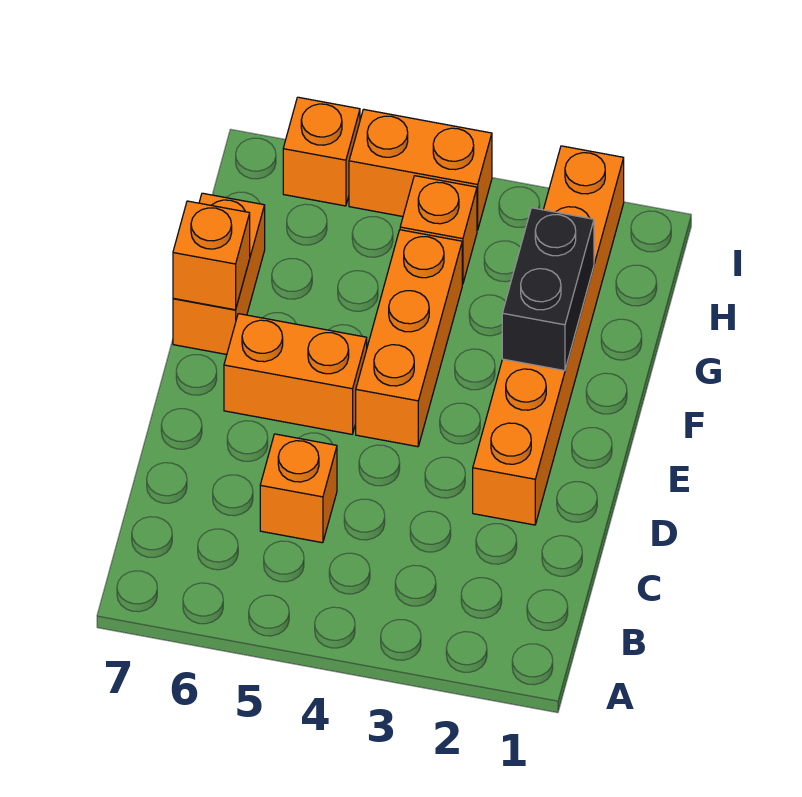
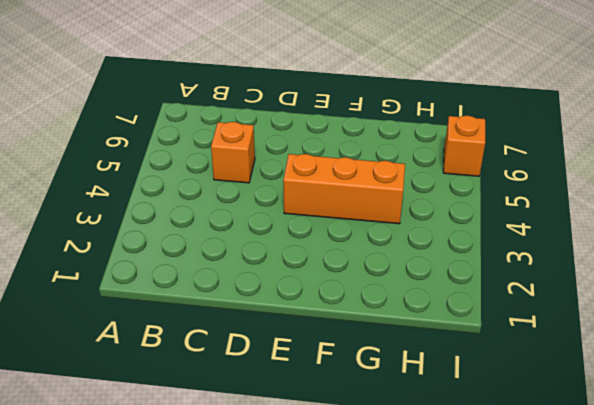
none -> orange brick D2:I2 level 1
none -> orange brick E5:E6 level 1

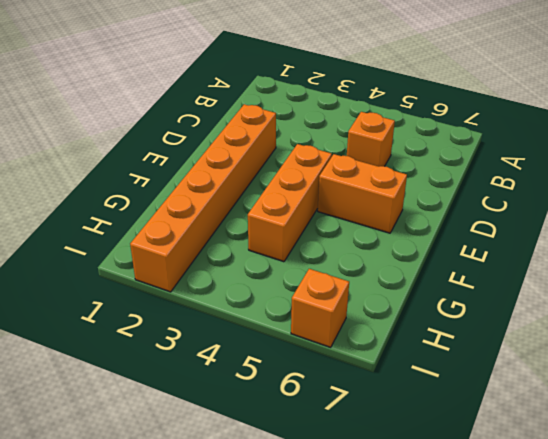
none -> orange brick F7:G7 level 1
none -> orange brick H4 level 1

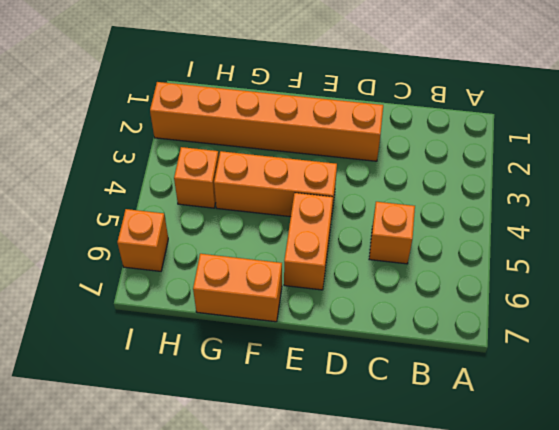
none -> orange brick I4:I5 level 1
none -> black brick F2:G2 level 2

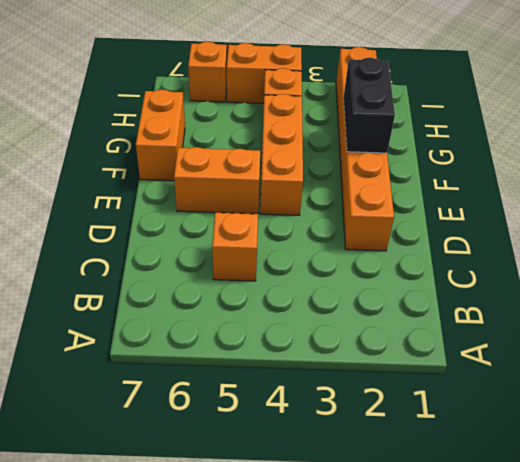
none -> orange brick F7 level 2

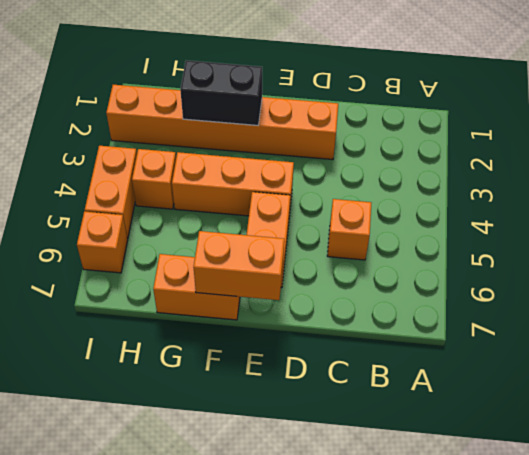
orange brick E7:F7 level 2 -> orange brick F7 level 2

